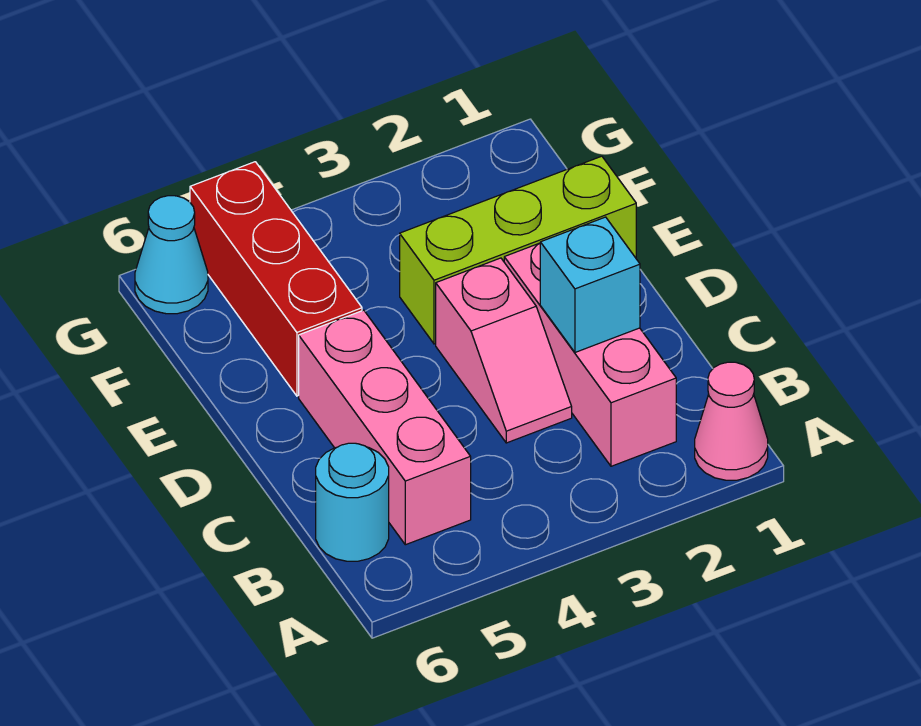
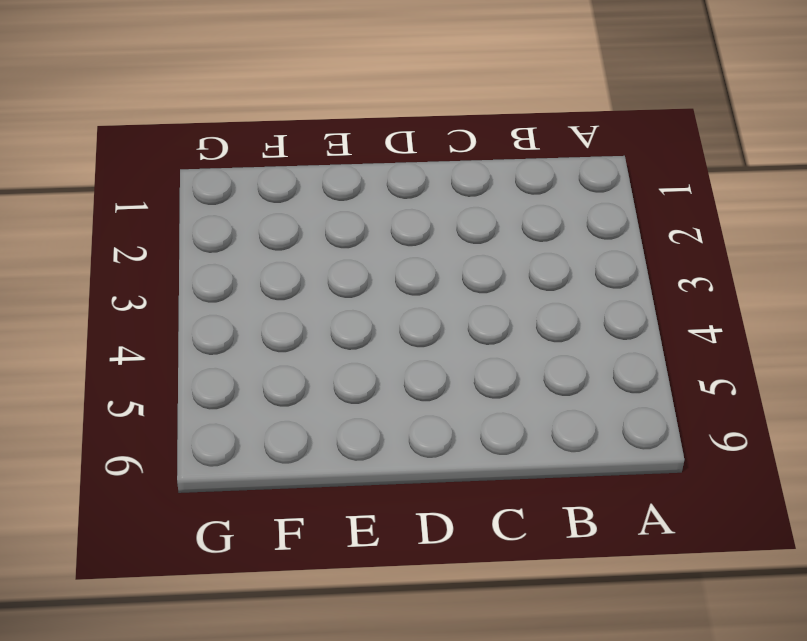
none -> pink cone A1 level 1
none -> pink brick B2:D2 level 1

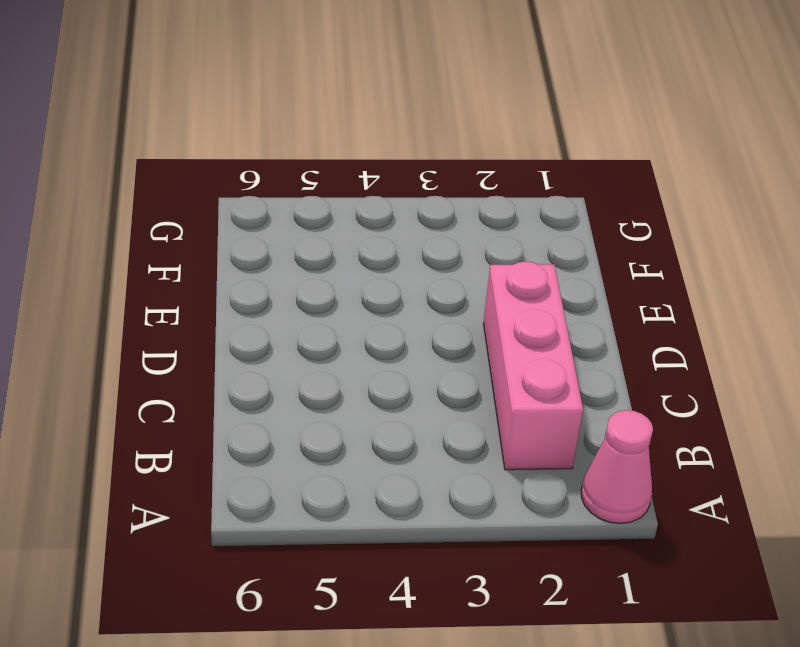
none -> pink brick B5:D5 level 1
none -> cyan round brick B6 level 1

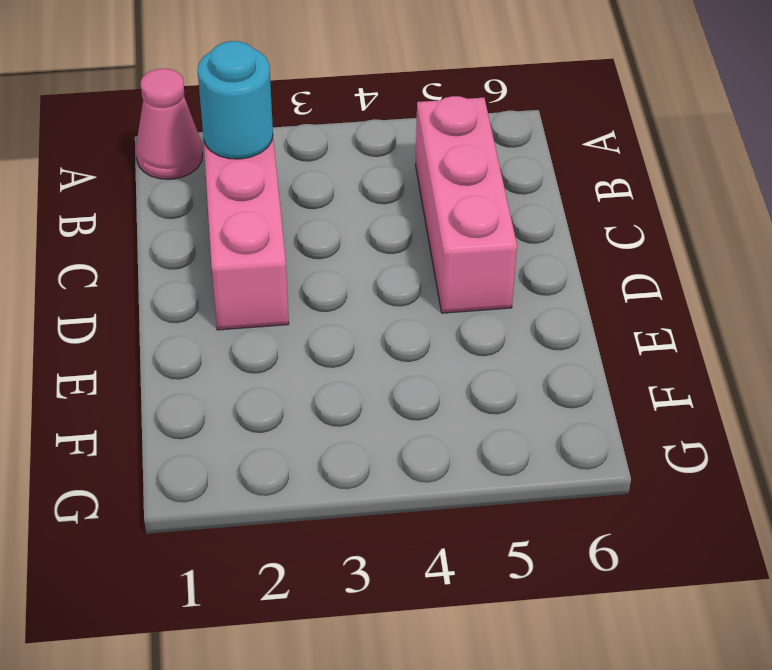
cyan round brick B2 level 2 -> cyan round brick B6 level 1
none -> pink slope C3:D3 level 1 top D
none -> lime brick E1:E3 level 1

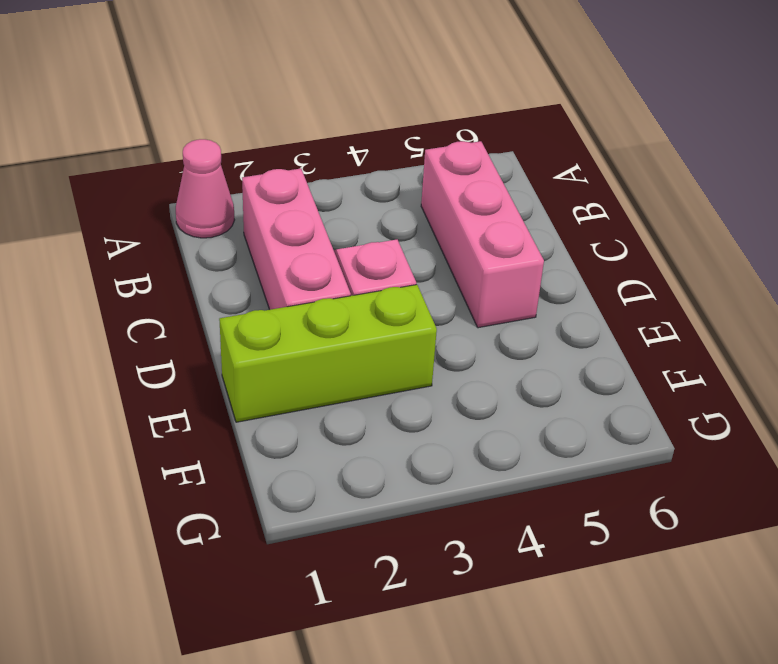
none -> cyan round brick B6 level 1
none -> red brick E5:G5 level 1

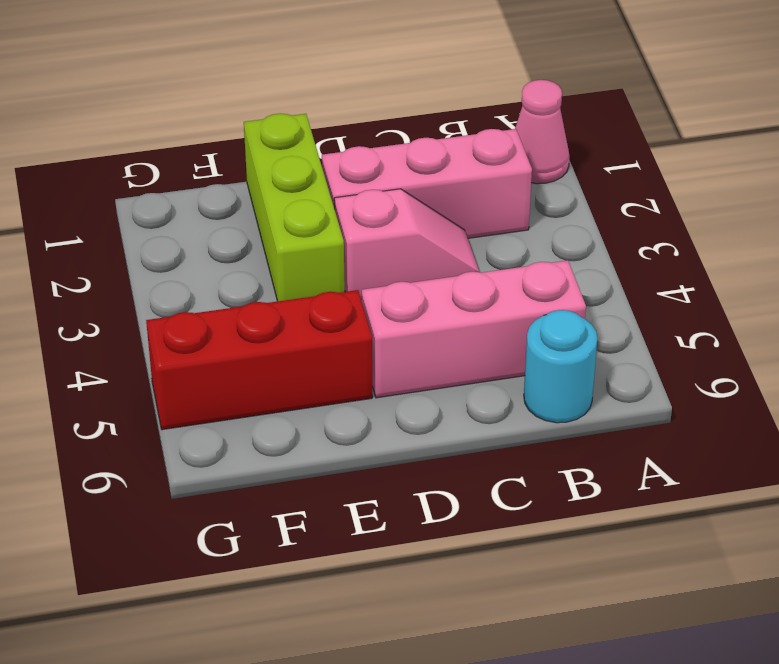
none -> cyan cone G6 level 1
none -> cyan brick C2 level 2

